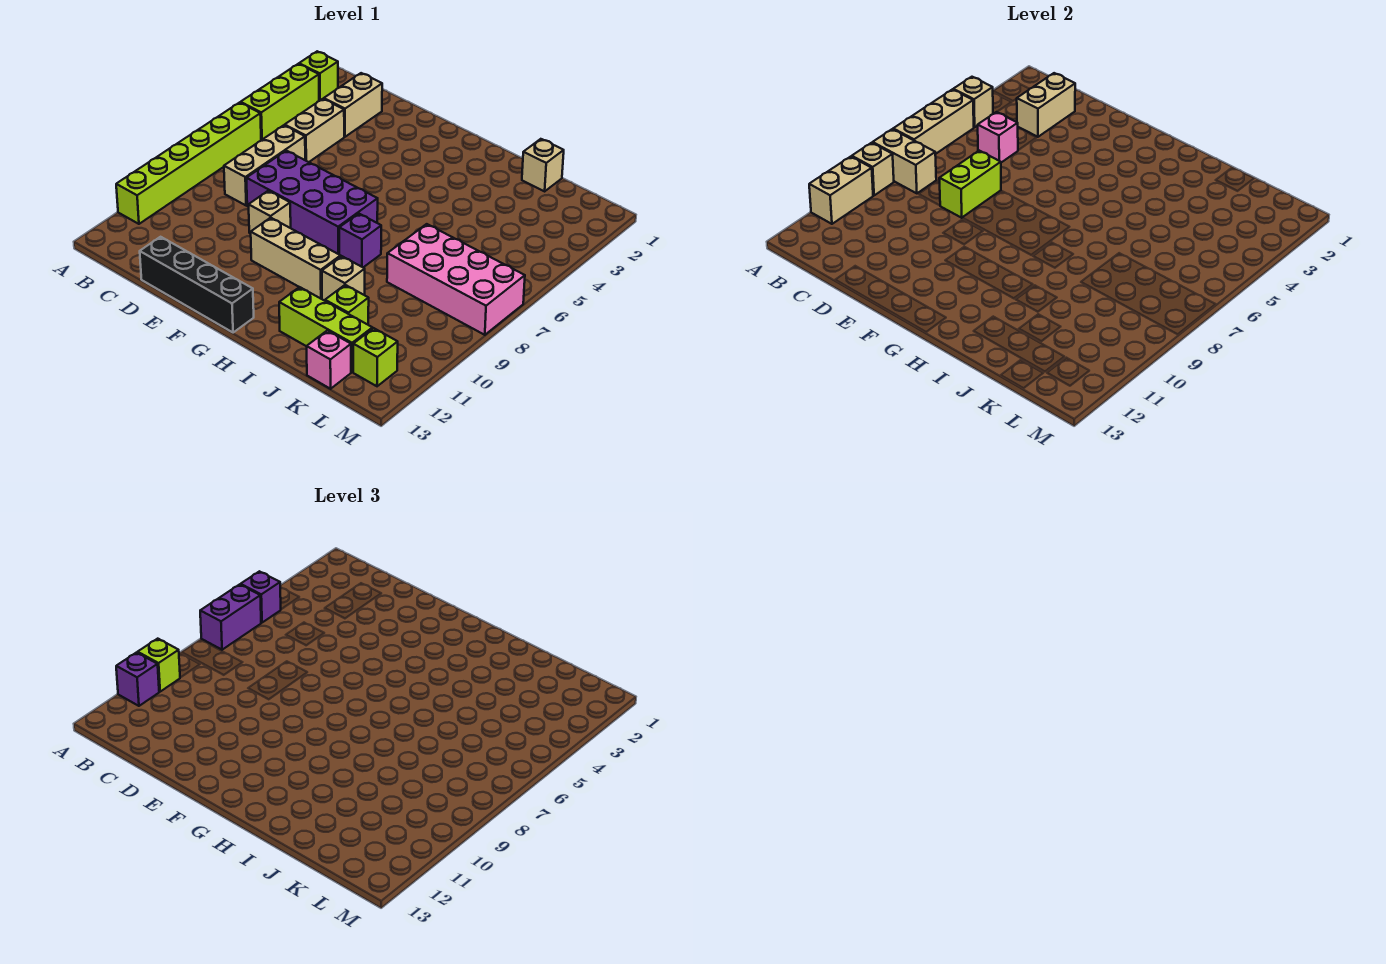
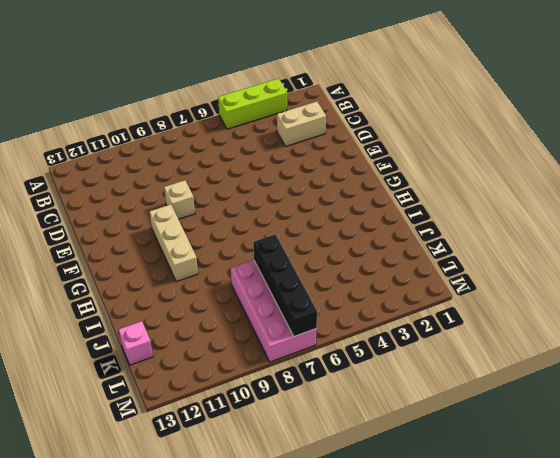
black brick J7:M7 level 2 -> black brick D13:G13 level 1
none -> lime brick A2 level 1
none -> lime brick A6:A11 level 1
none -> tan brick C4:C5 level 1
none -> tan brick C6:C8 level 1

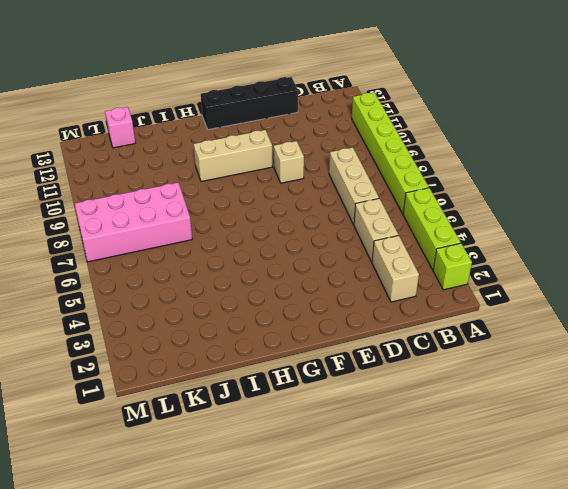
none -> purple brick D7:G8 level 1
none -> purple brick H8 level 1
none -> tan brick I10 level 1
none -> lime brick I12:K12 level 1

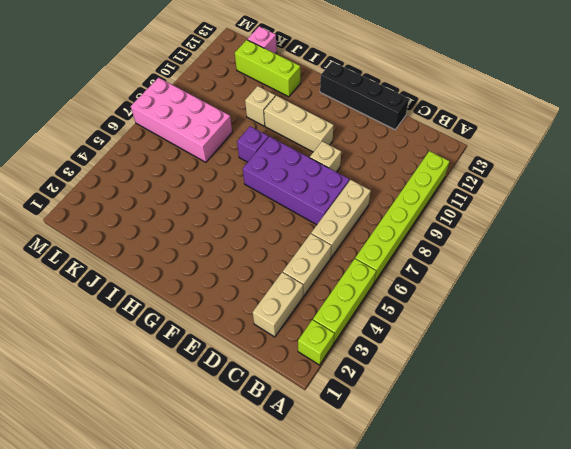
none -> tan brick J1 level 1
none -> lime brick J11 level 1
none -> lime brick L12 level 1
none -> tan brick A4 level 2

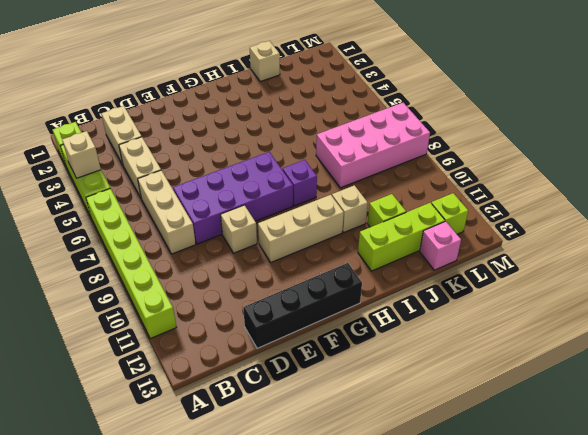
none -> tan brick A5:A7 level 2
none -> tan brick A8:B8 level 2
none -> tan brick A9 level 2
none -> tan brick A10:A11 level 2

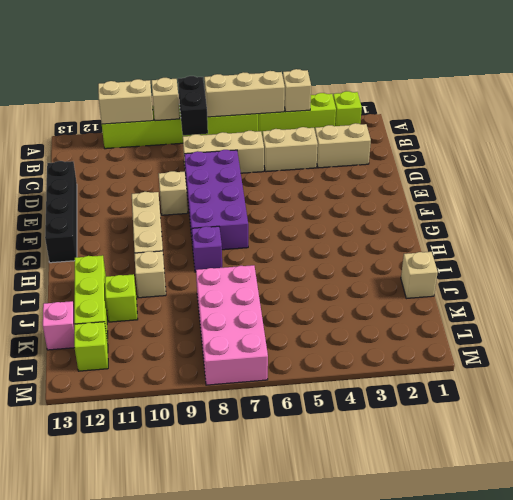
black brick A8:B8 level 2 -> tan brick A8:B8 level 2
none -> tan brick C2:C3 level 2
none -> pink brick C5 level 2
none -> lime brick D7:D8 level 2
none -> purple brick A5 level 3

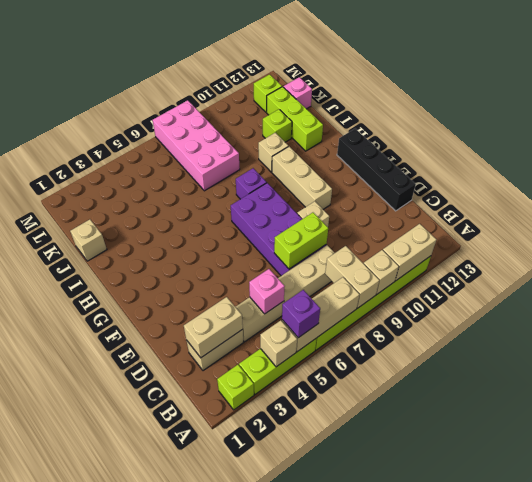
none -> purple brick A6:A7 level 3
none -> lime brick A10 level 3
none -> purple brick A11 level 3

